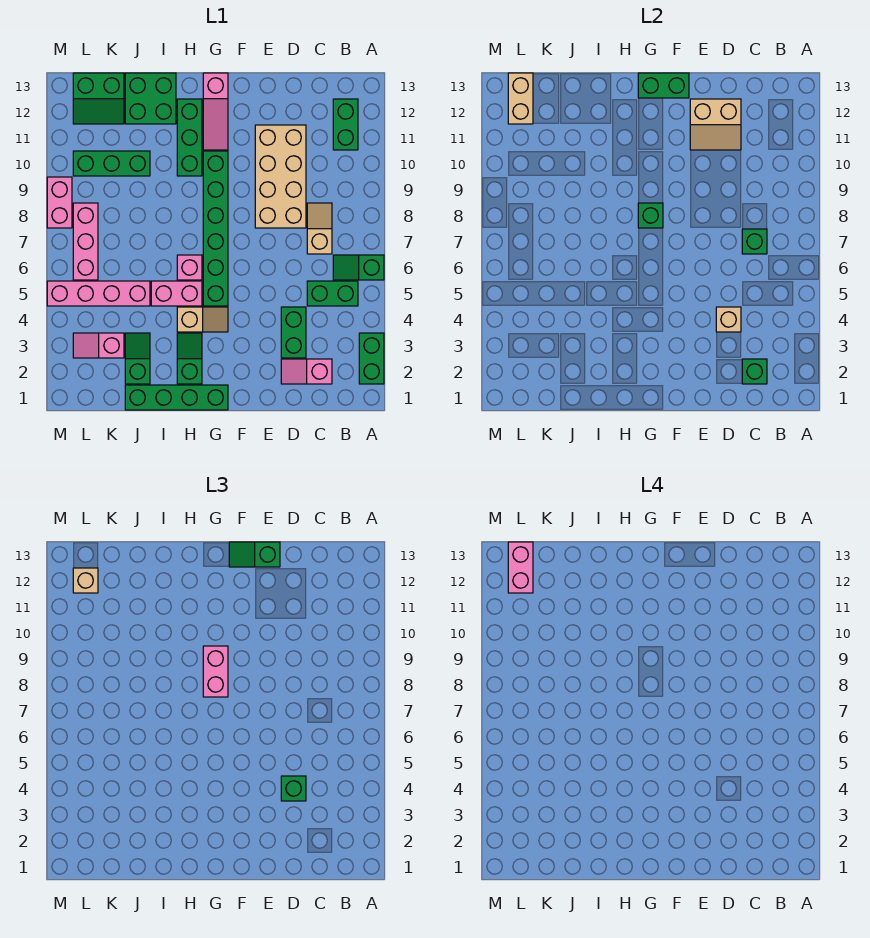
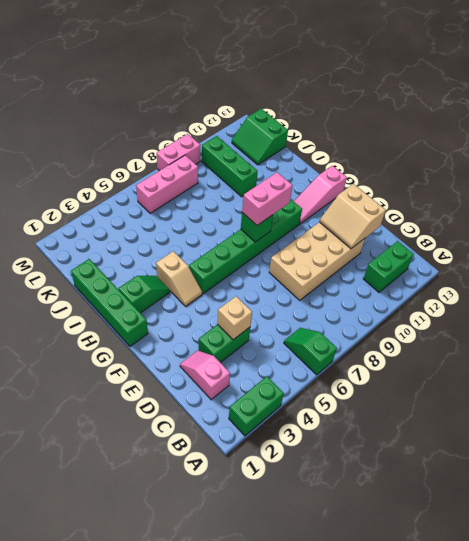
none -> green brick B5:C5 level 1
none -> tan slope C7:C8 level 1 top 7
none -> pink brick H5:I5 level 1
none -> pink brick H6 level 1

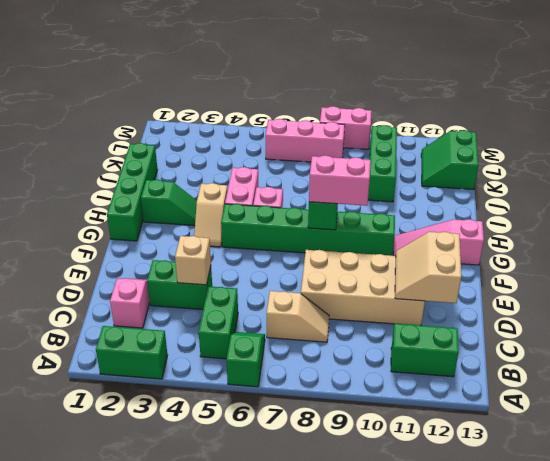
none -> green brick H10:H12 level 1
none -> green brick I12:J13 level 1
none -> green slope J2:J3 level 1 top 2
none -> pink brick J5:M5 level 1

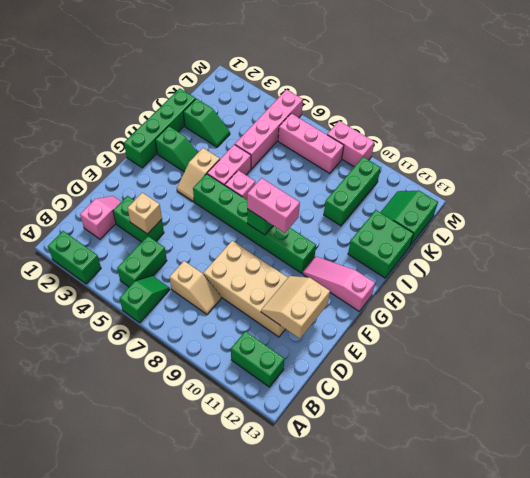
none -> green brick H10:H12 level 1
none -> pink slope K3:L3 level 1 top K
none -> green brick C2 level 2
none -> green brick C7 level 2

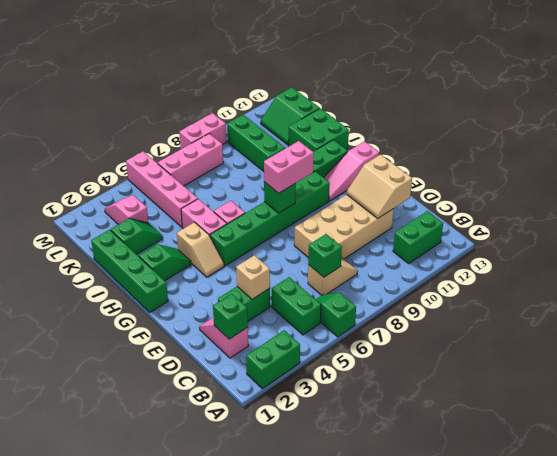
none -> green brick F13:G13 level 2
none -> tan brick L12:L13 level 2
none -> green brick D4 level 3
none -> green slope E13:F13 level 3 top E

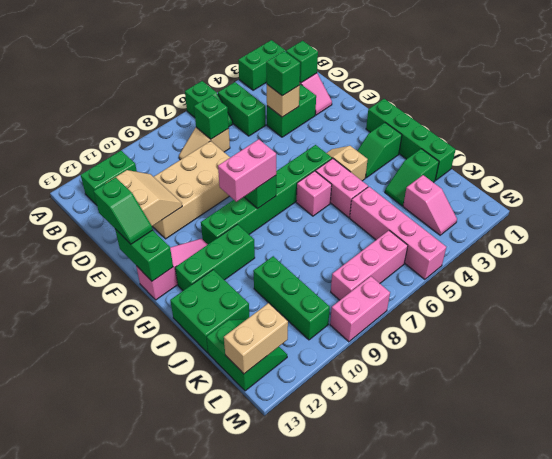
none -> tan brick L12 level 3
none -> pink brick L12:L13 level 4

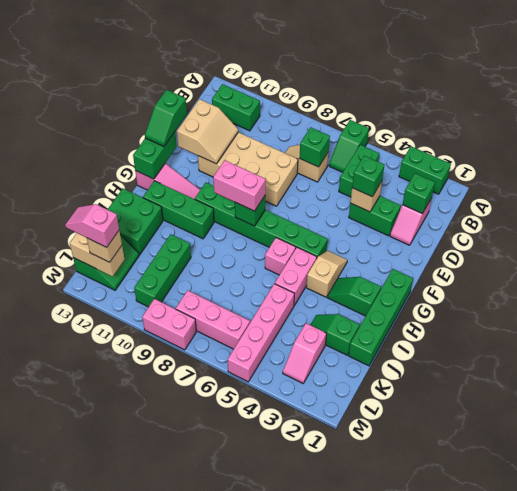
pink slope L12:L13 level 4 top 12 -> pink brick L12:L13 level 4

